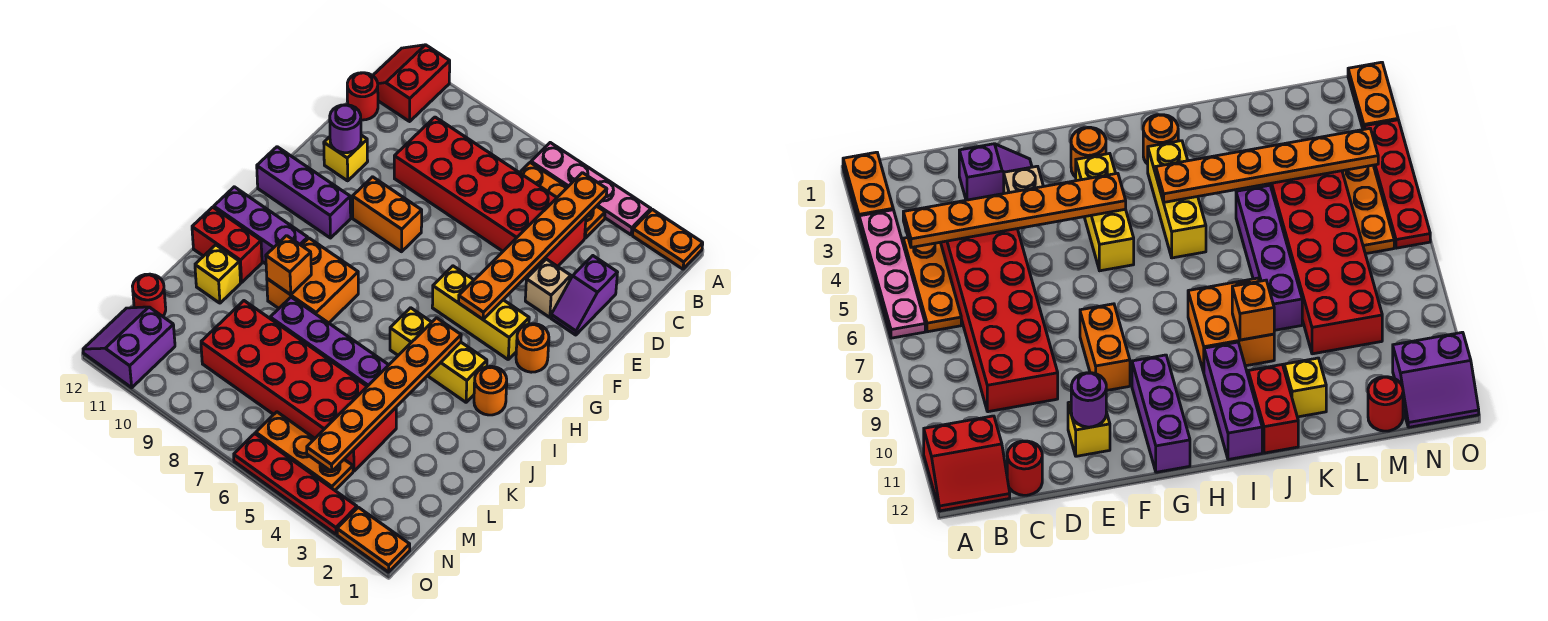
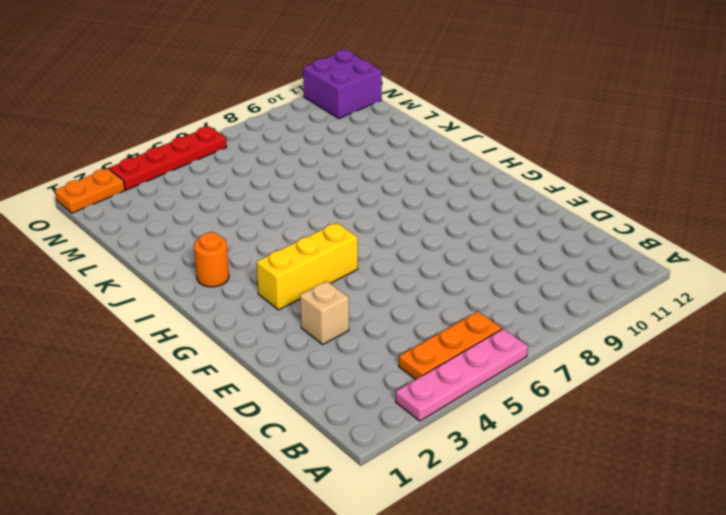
purple brick N11:O12 level 1 -> purple slope N11:O12 level 1 top 11
none -> orange plate A1:A2 level 1
none -> red slope A11:B12 level 1 top 11
none -> red brick C4:D9 level 1
none -> red round brick C12 level 1

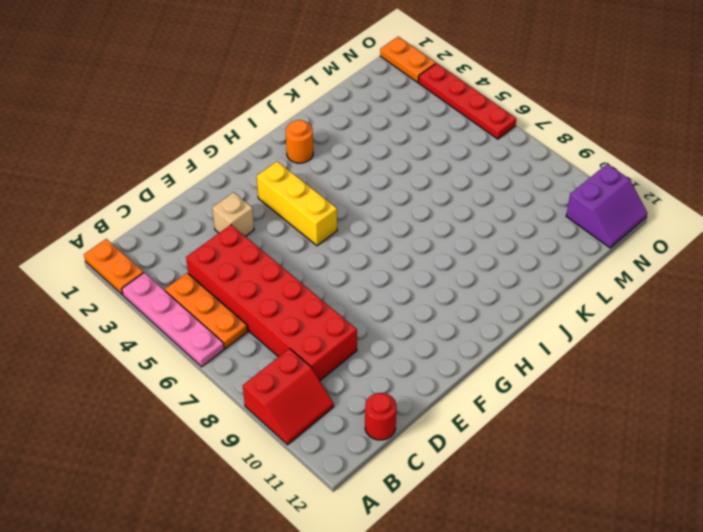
red slope A9:B10 level 1 top 9 -> red slope A11:B12 level 1 top 11
none -> purple slope D2:E2 level 1 top D
none -> yellow brick E11 level 1
none -> orange brick F8:F9 level 1
none -> orange round brick G2 level 1

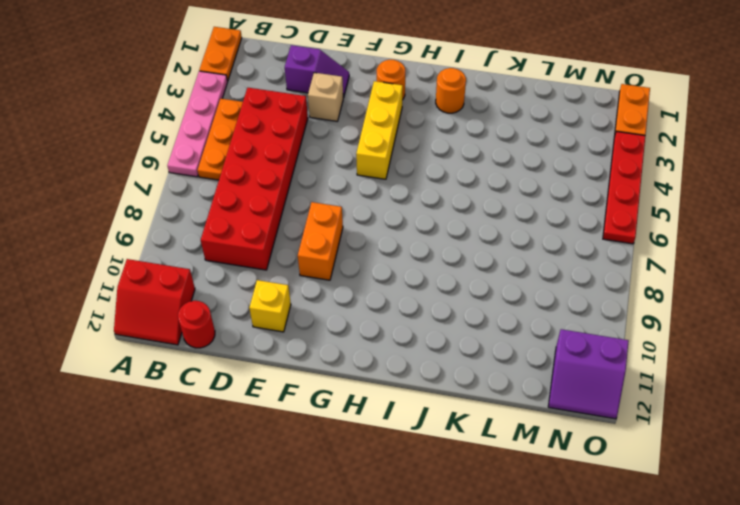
none -> purple brick G10:G12 level 1
none -> yellow brick I3:I5 level 1
none -> orange brick I8:J9 level 1
none -> purple brick I10:I12 level 1

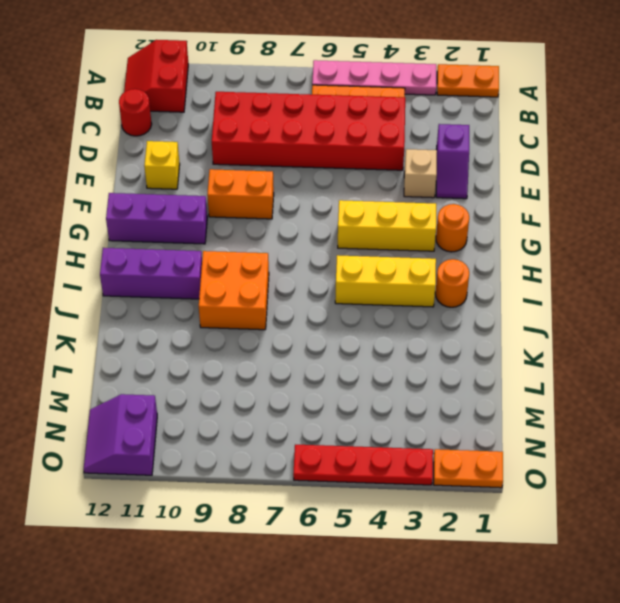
none -> red brick J11:J12 level 1
none -> purple brick K5:K8 level 1
none -> yellow brick K11 level 1
none -> red brick L4:M9 level 1

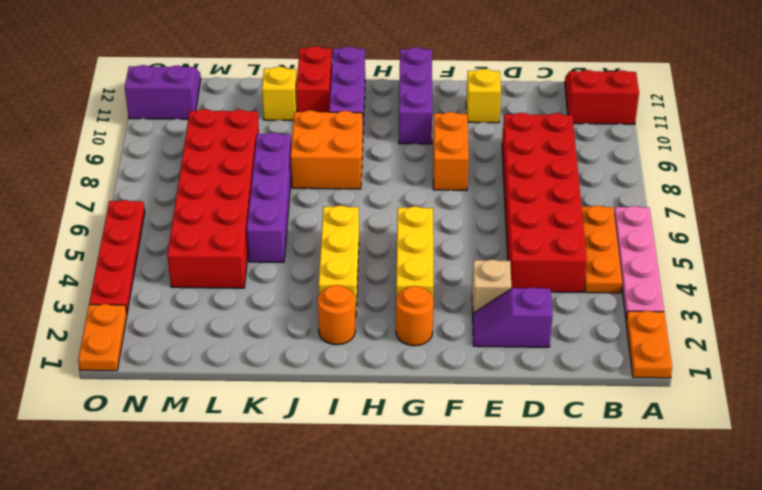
none -> red round brick C12 level 1
none -> red round brick M12 level 1
none -> orange plate N4:N6 level 1
none -> orange plate B4:G4 level 2

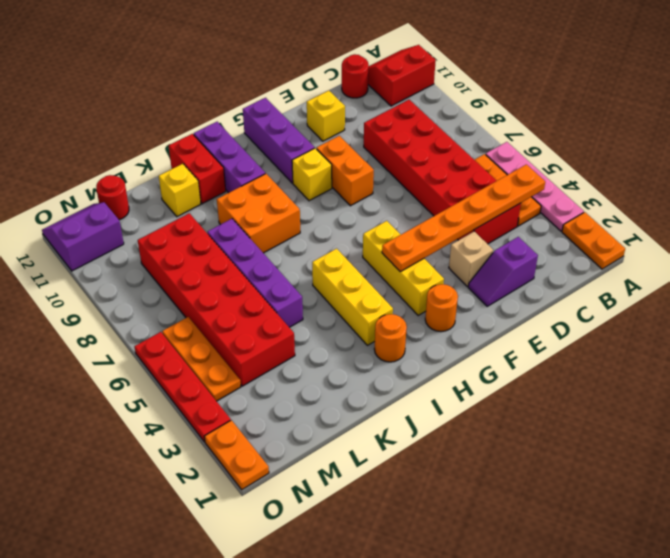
yellow brick G9 level 1 -> none
none -> purple round brick E11 level 2
none -> orange plate I4:N4 level 2
none -> orange brick J9 level 2

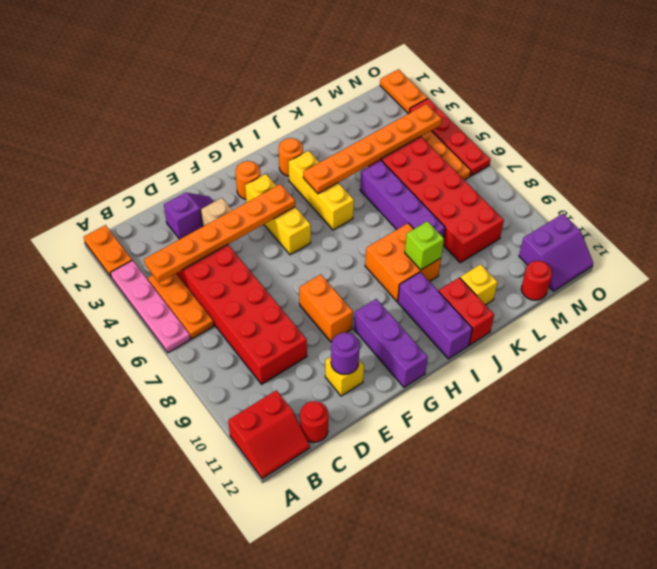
lime brick J9 level 2 -> orange brick J9 level 2

